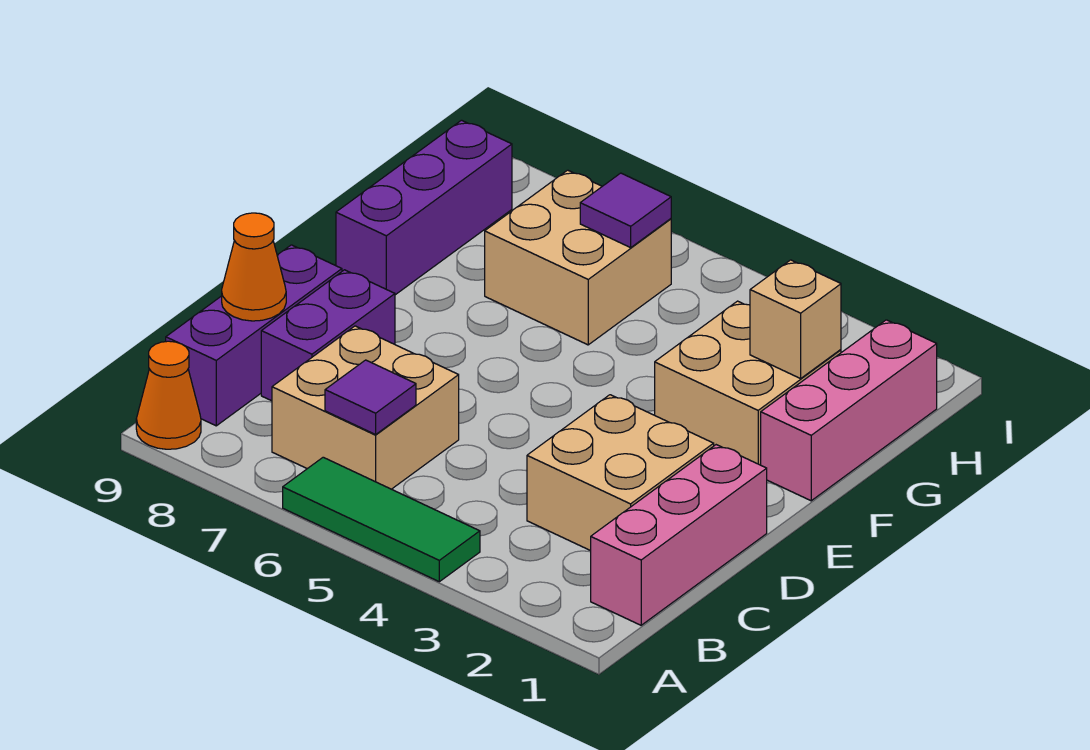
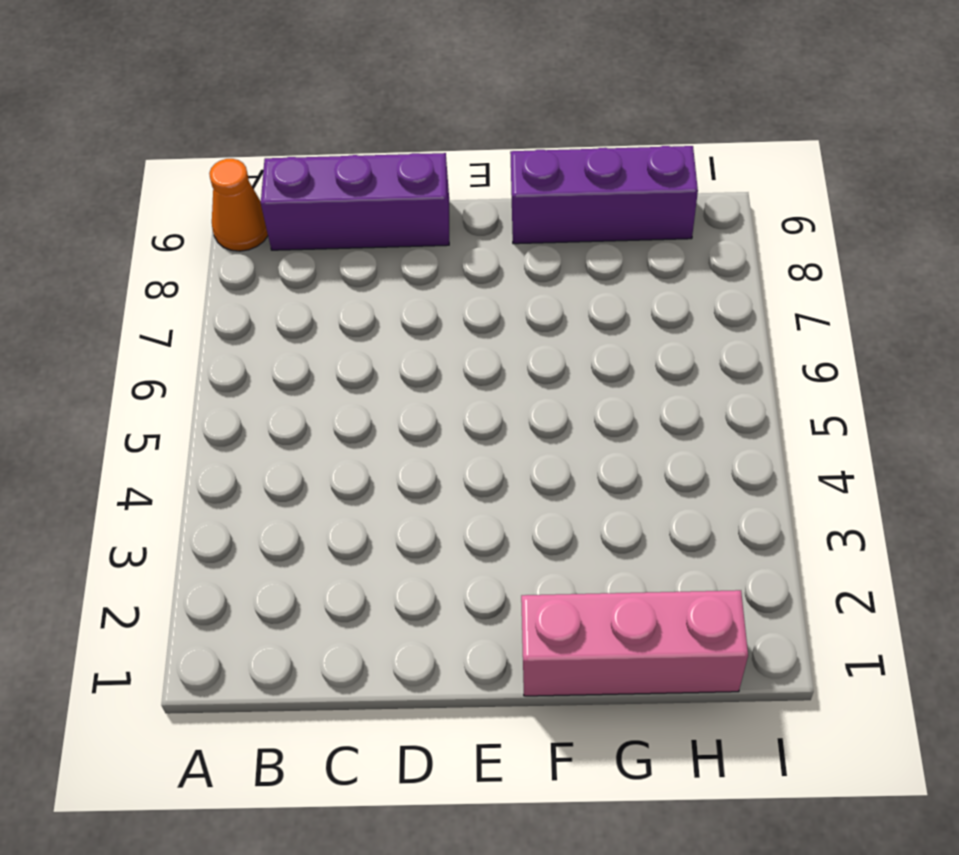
none -> green tile A4:A6 level 1
none -> pink brick B1:D1 level 1
none -> tan brick B6:C7 level 1

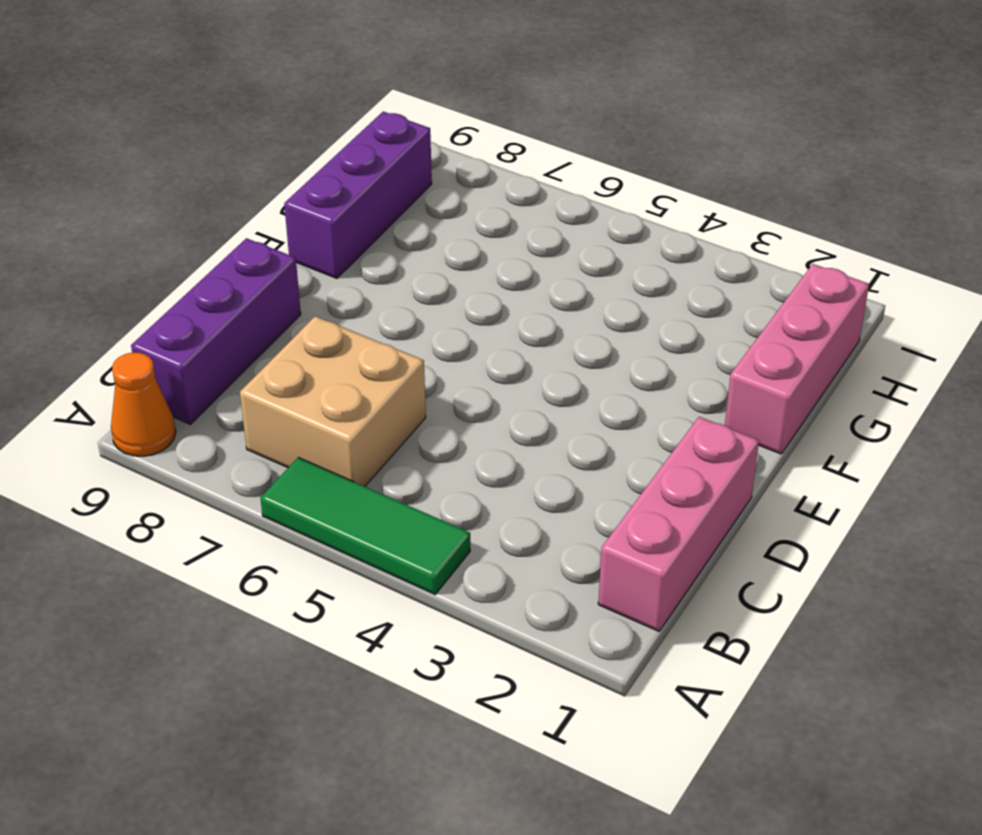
none -> tan brick C2:D3 level 1
none -> purple brick C8:D8 level 1
none -> tan brick F2:G3 level 1

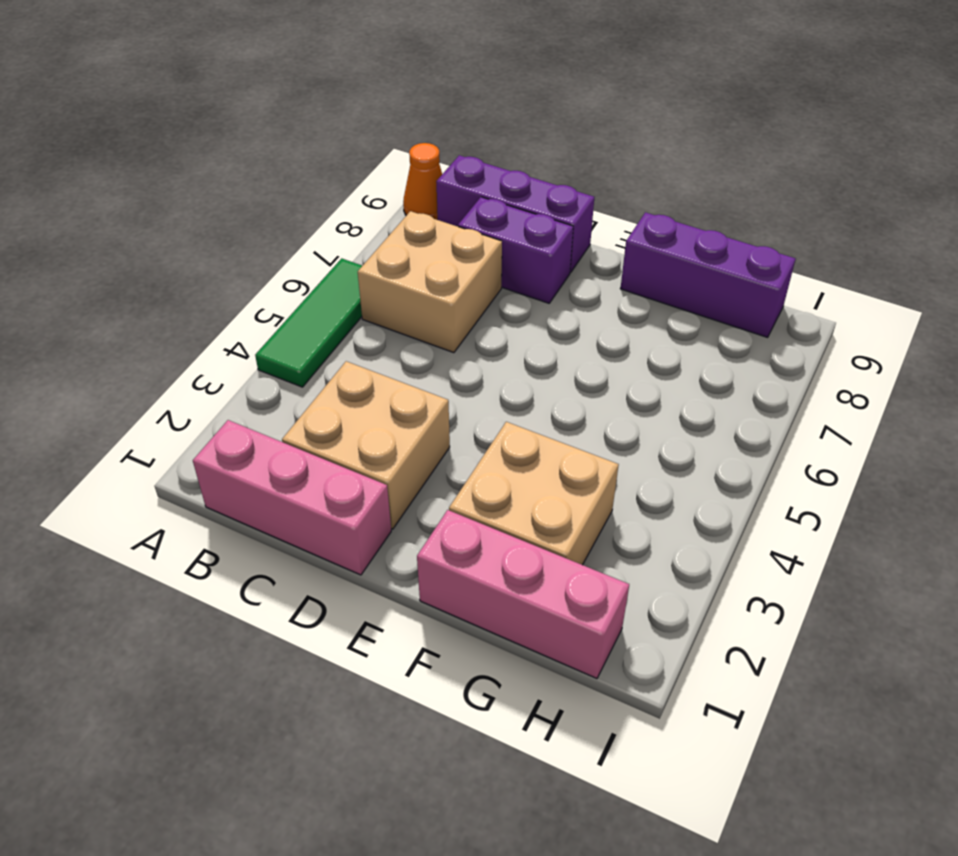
none -> tan brick G6:H7 level 1
none -> purple tile B6 level 2
none -> orange cone C9 level 2

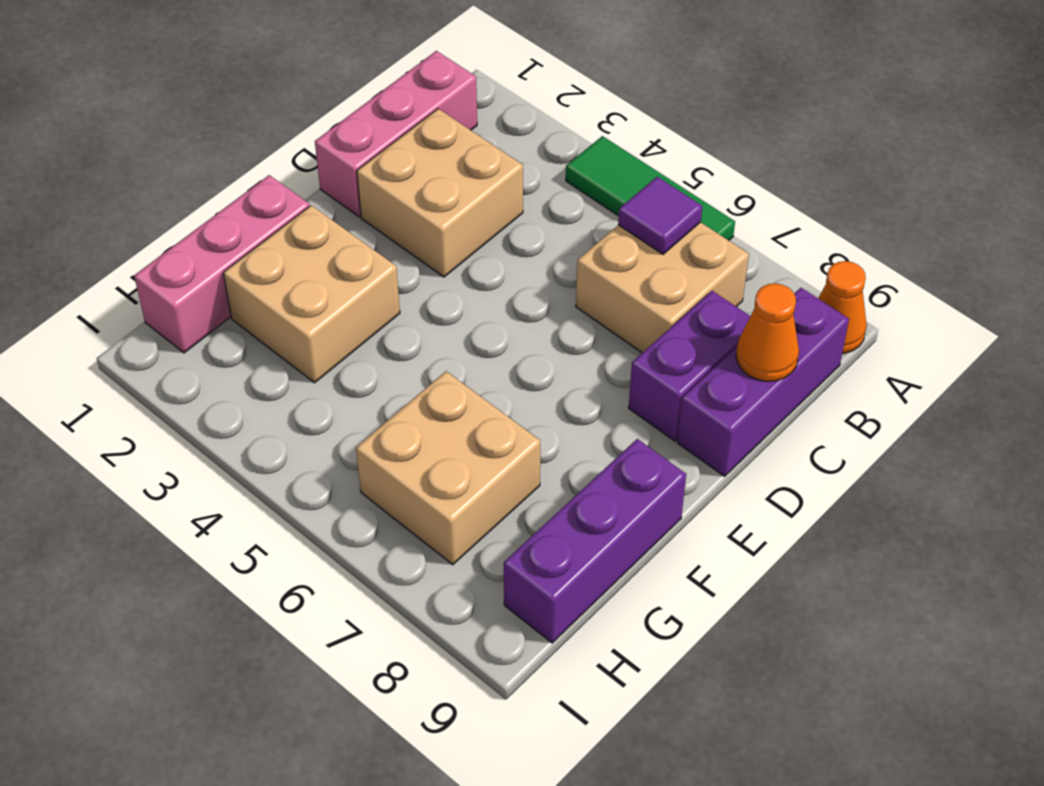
none -> tan brick G2 level 2
none -> purple tile H6 level 2

